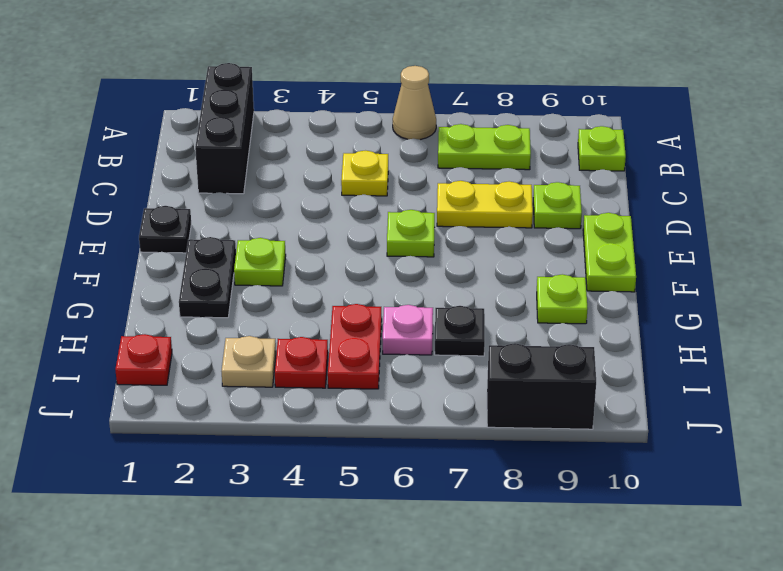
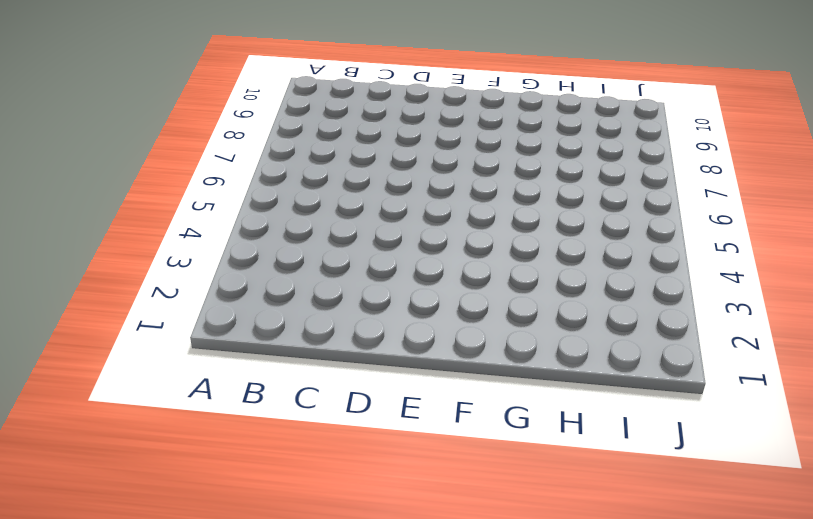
none -> black brick A2:C2 level 1
none -> tan cone A6 level 1
none -> lime plate B7:B8 level 1

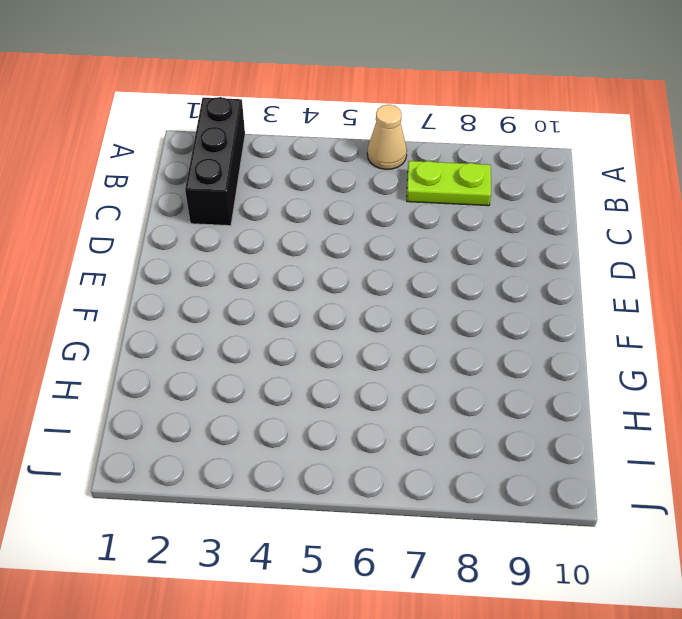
none -> lime plate B10 level 1
none -> yellow plate C5 level 1
none -> yellow plate D7:D8 level 1

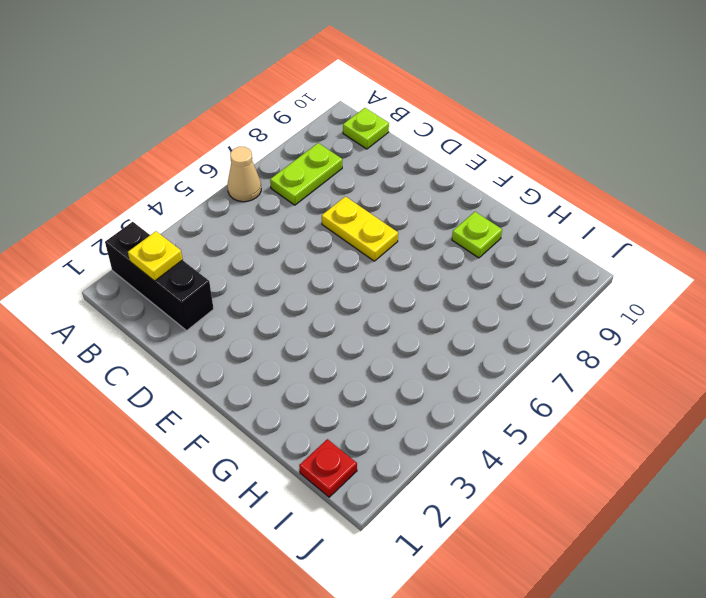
yellow plate B2 level 2 -> yellow plate C5 level 1
yellow plate D7:E7 level 1 -> yellow plate D7:D8 level 1
none -> lime plate D9 level 1
none -> black plate E1 level 1
none -> lime plate E6 level 1

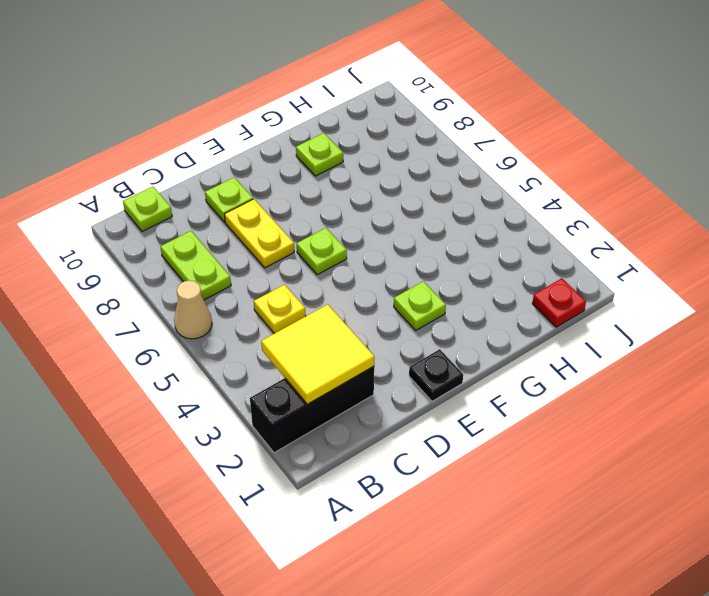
yellow tile B2:C3 level 2 -> none
none -> lime plate E10:F10 level 1
none -> black plate F2:G2 level 1
none -> red plate H5:I5 level 1

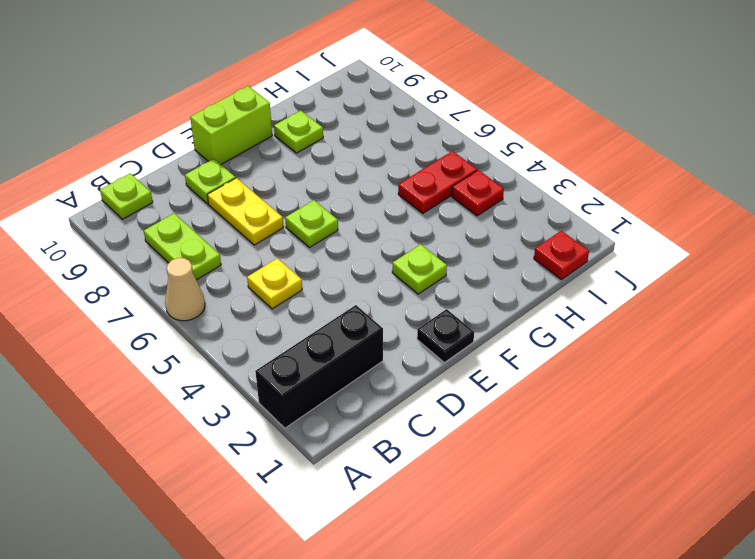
lime brick E10:F10 level 1 -> lime plate E10:F10 level 1
none -> black plate F2:G2 level 1
none -> pink plate H6 level 1
none -> black plate H7 level 1

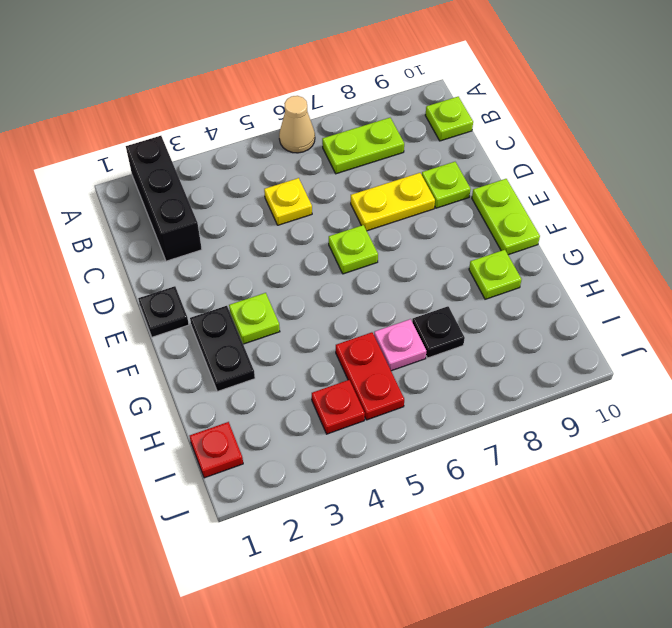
none -> tan plate I3 level 1
none -> black brick J8:J9 level 1

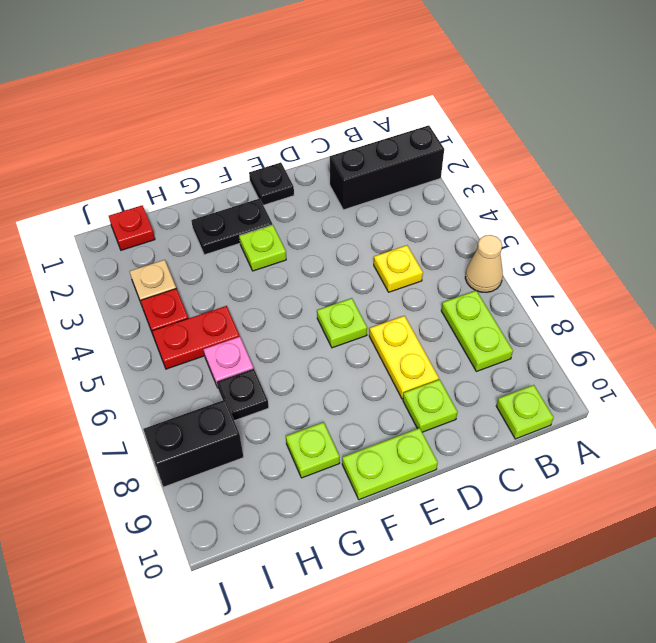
black brick I8:J8 level 1 -> black brick J8:J9 level 1

